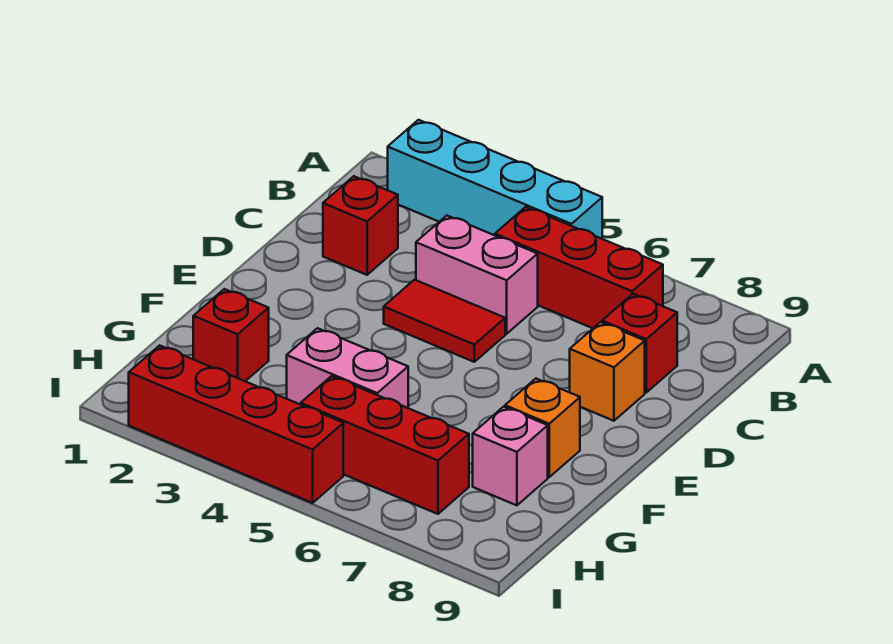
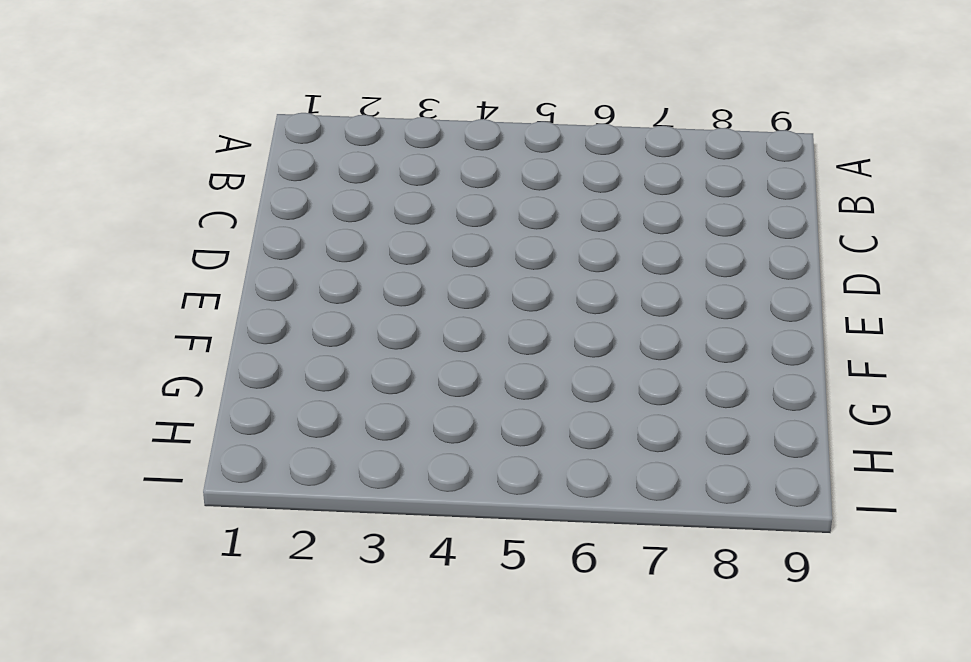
none -> cyan brick A2:A5 level 1
none -> red brick B5:B7 level 1
none -> red brick C2 level 1

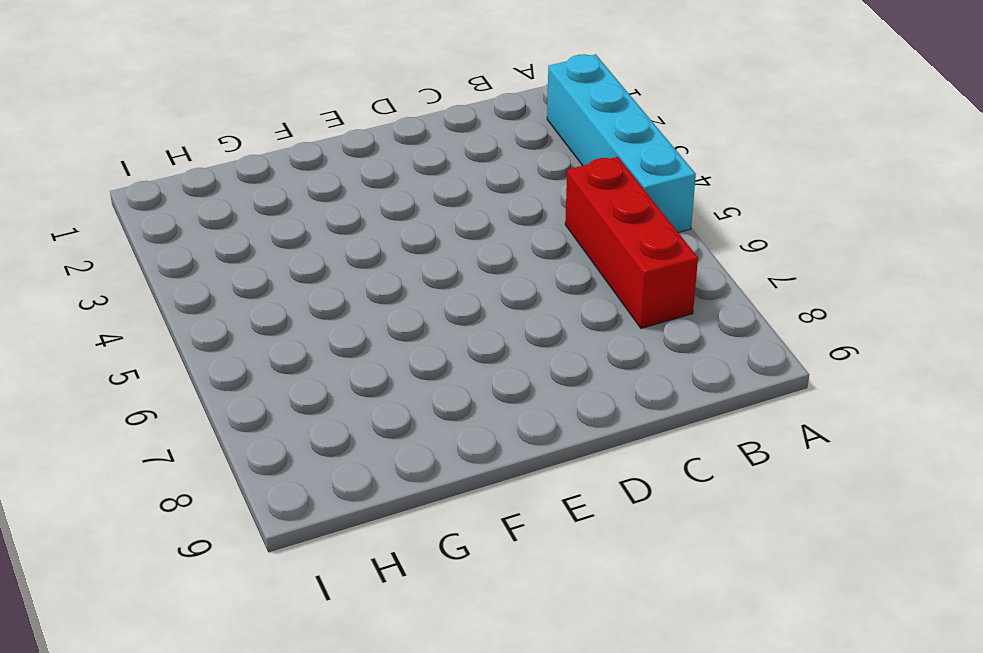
none -> red brick C2 level 1
none -> pink brick C4:C5 level 1
none -> red brick C8 level 1

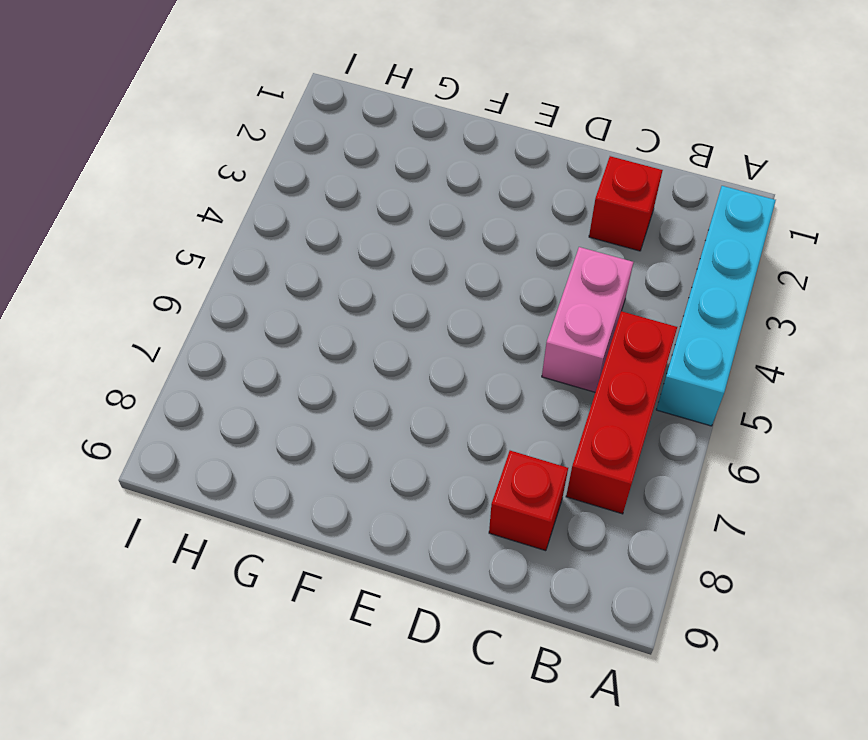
none -> red tile D4:D5 level 1
none -> orange brick D8 level 1
none -> orange brick F8 level 1

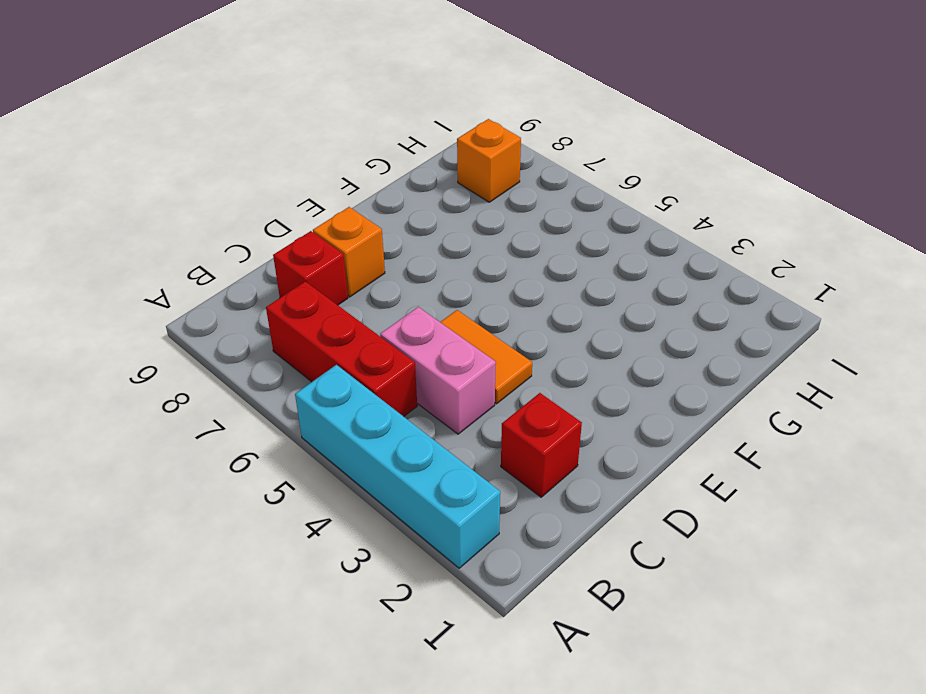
orange tile D4:D5 level 1 -> red tile D4:D5 level 1
orange brick H8 level 1 -> orange brick F8 level 1
none -> red brick G2 level 1
none -> pink brick G4:G5 level 1
none -> pink brick G8 level 1

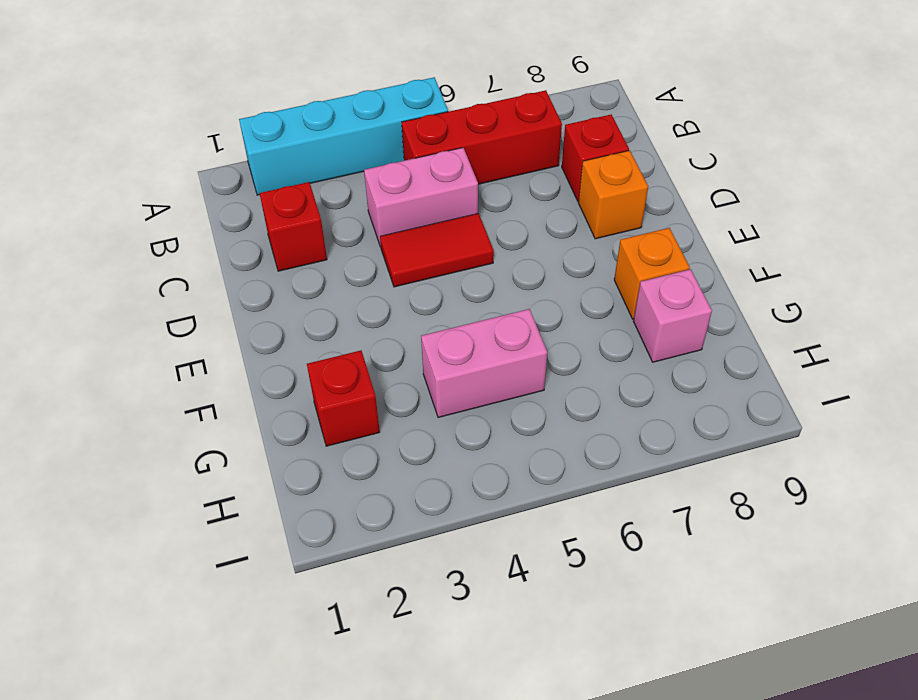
none -> red brick H5:H7 level 1
none -> red brick I2:I5 level 1

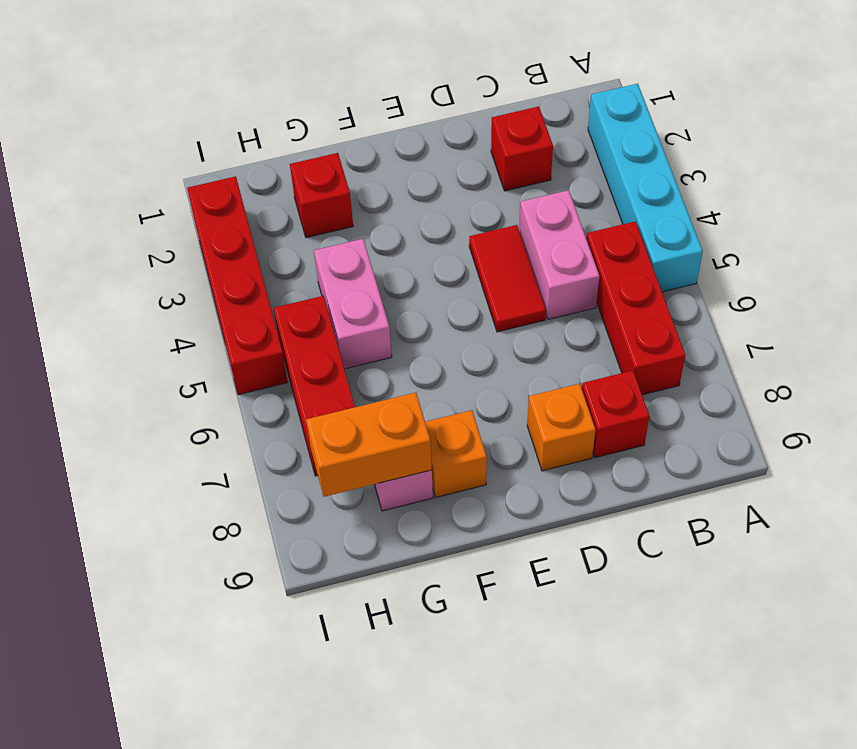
orange brick G8:H8 level 2 -> none

